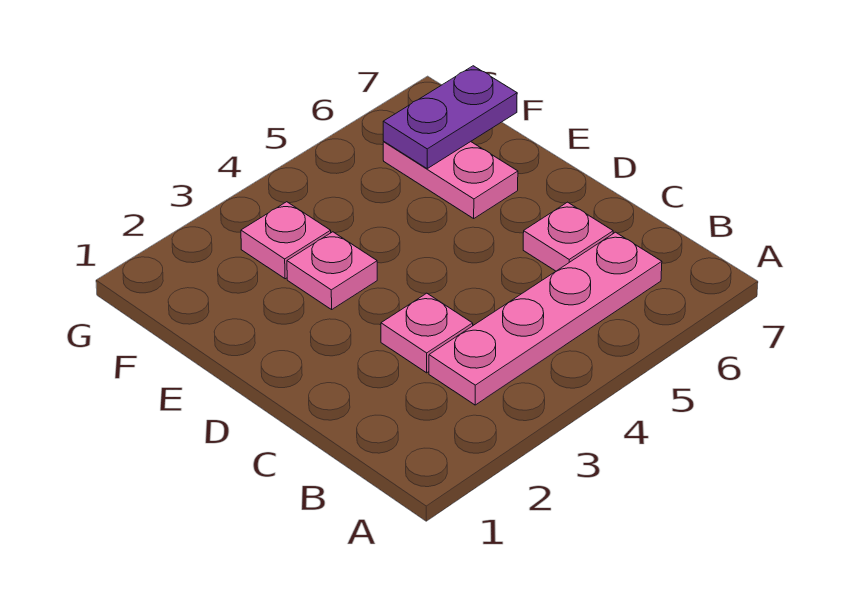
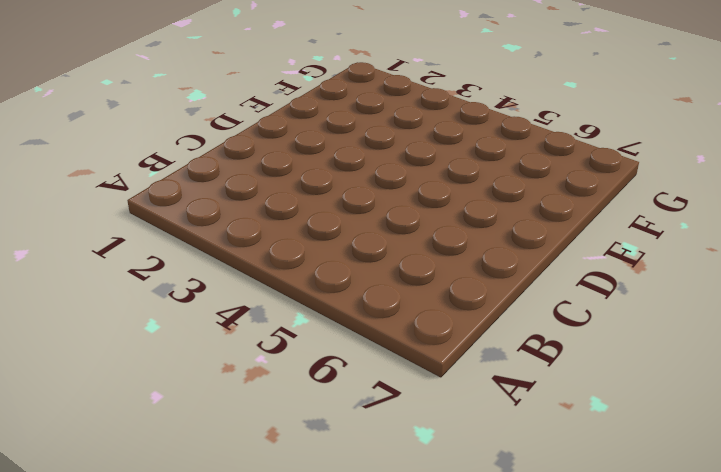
none -> pink plate B3:B6 level 1
none -> pink plate C3 level 1

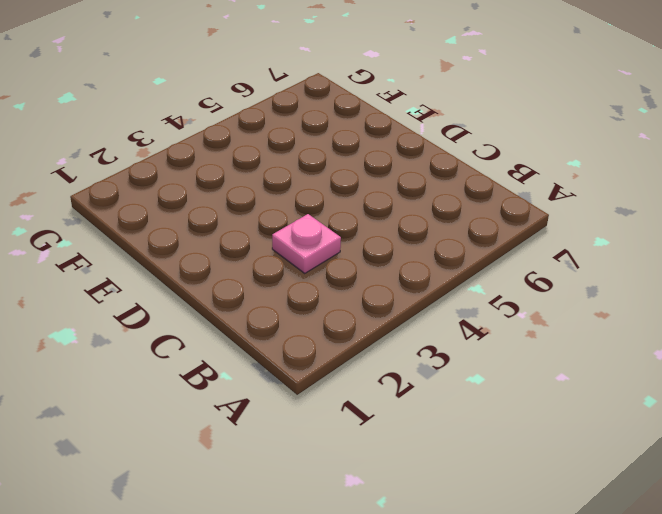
none -> pink plate B3:B6 level 1
none -> pink plate C6 level 1

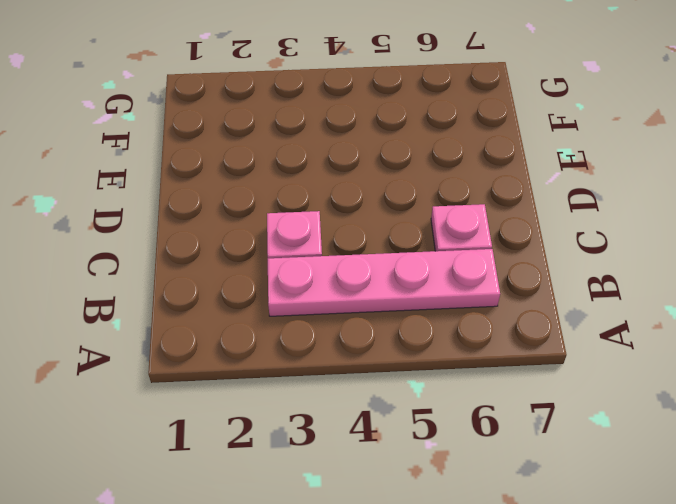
none -> pink plate E3 level 1
none -> pink plate E6:F6 level 1

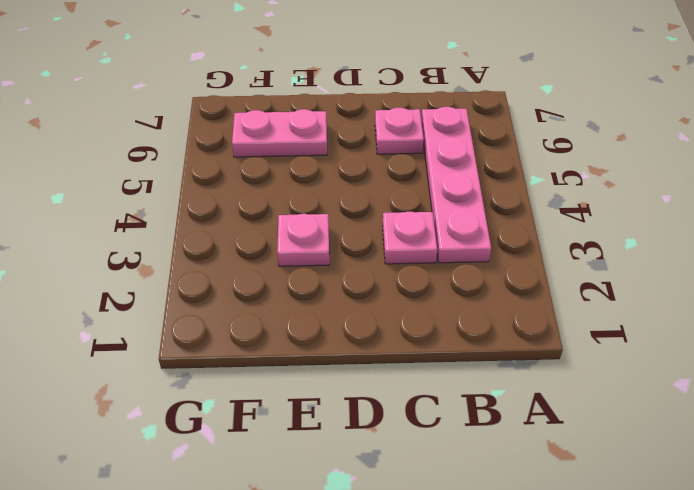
none -> pink plate F3 level 1
none -> purple plate F6:F7 level 2

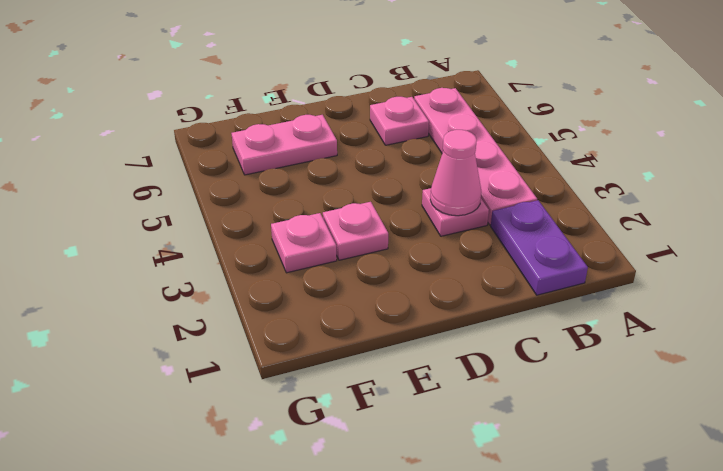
purple plate B1:B2 level 1 -> purple plate F6:F7 level 2
pink cone C3 level 2 -> none

